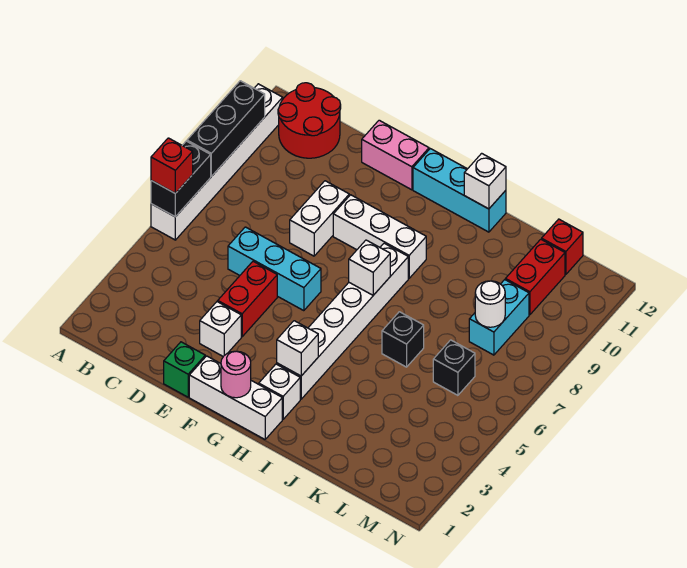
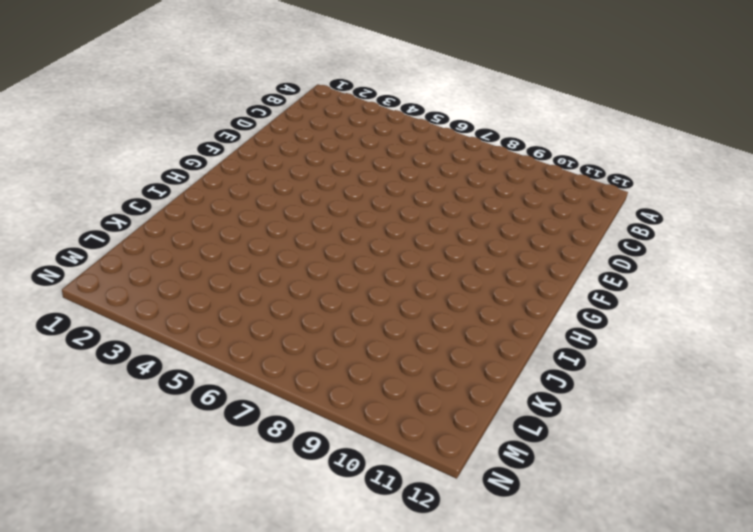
none -> white brick A6:A11 level 1
none -> red round brick B11:C12 level 1
none -> cyan brick D6:F6 level 1

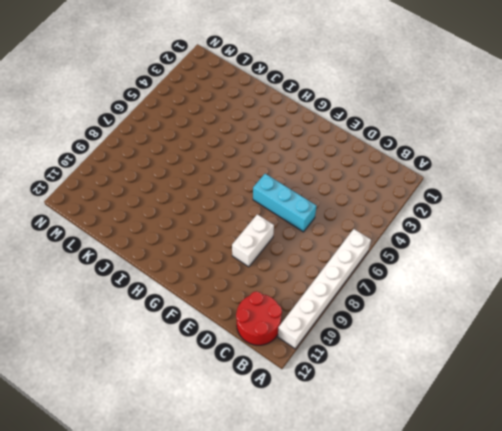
none -> green brick E1 level 1
none -> white brick E3 level 1
none -> red brick E4:E5 level 1

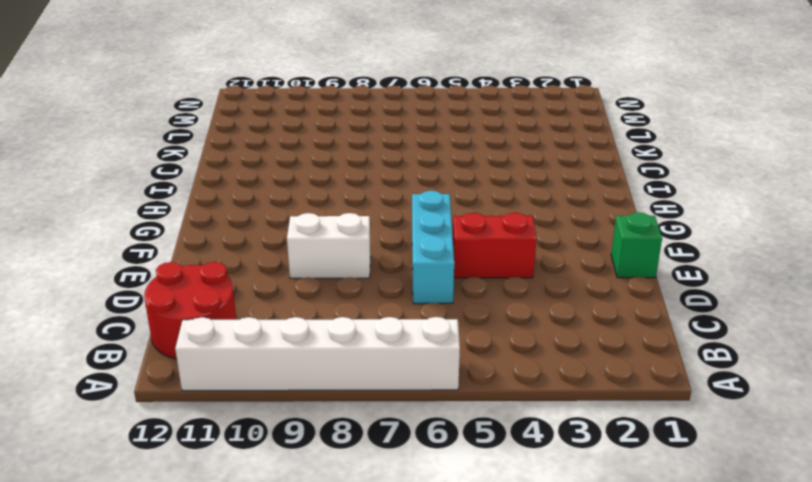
none -> white brick E3 level 1
none -> pink brick E12:F12 level 1
none -> white brick F1:H1 level 1

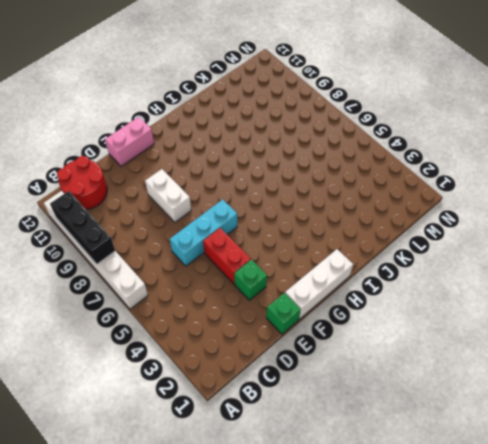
green brick E3 level 1 -> white brick E3 level 1
none -> white brick F9:H9 level 1
none -> cyan brick G12:I12 level 1
none -> white brick H2 level 1

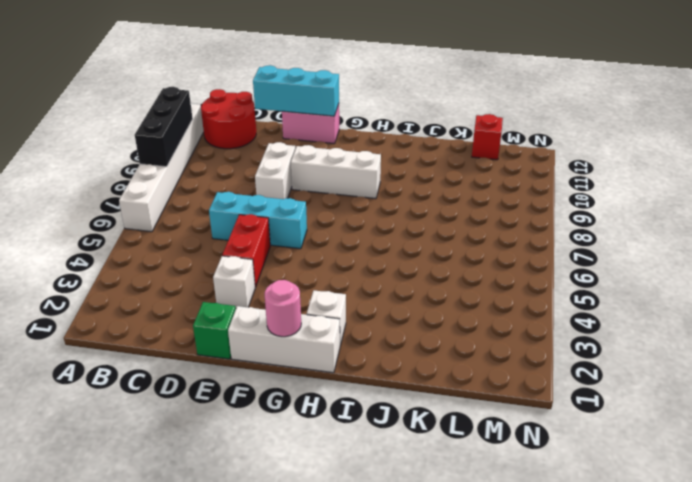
cyan brick D12:F12 level 2 -> cyan brick G12:I12 level 1
none -> white brick H3:H8 level 1
none -> black brick J6 level 1
none -> black brick L6 level 1

